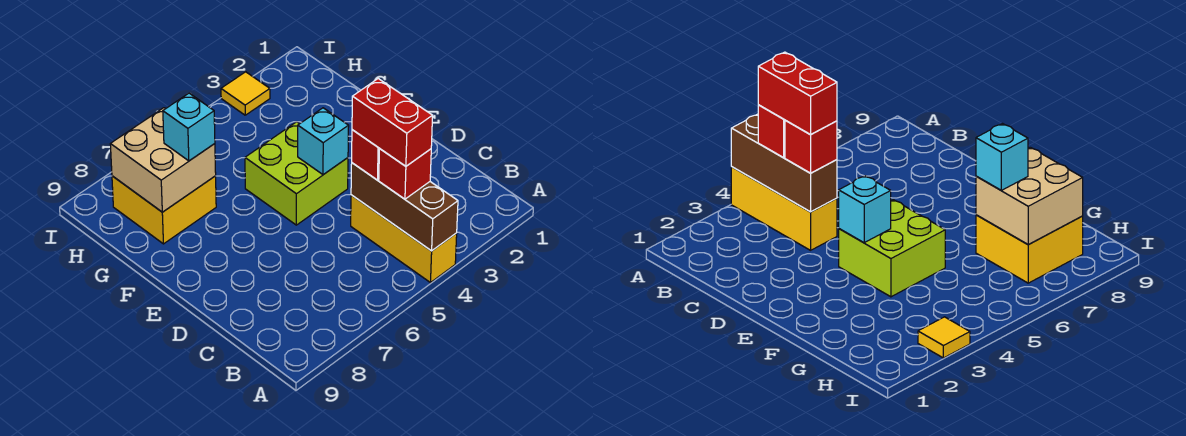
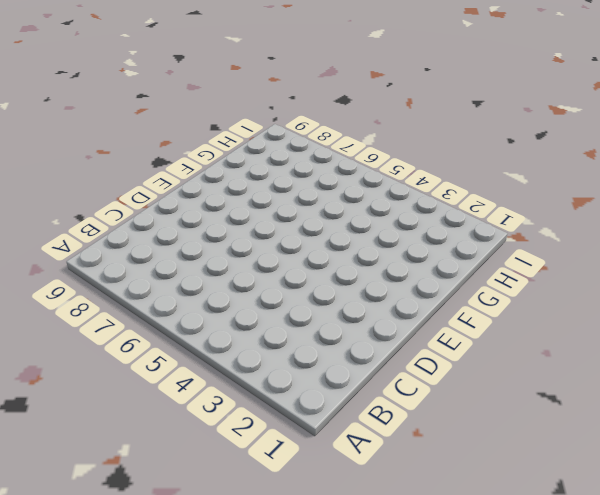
none -> yellow brick A4:C4 level 1
none -> lime brick E4:F5 level 1

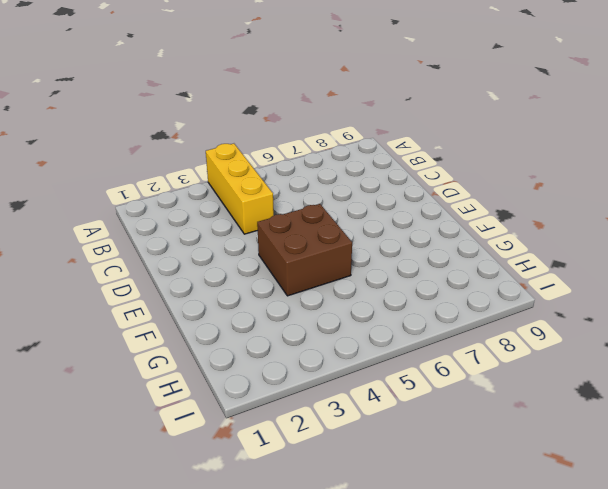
brown brick E4:F5 level 1 -> lime brick E4:F5 level 1
none -> yellow brick G7:H8 level 1
none -> yellow tile I3 level 1

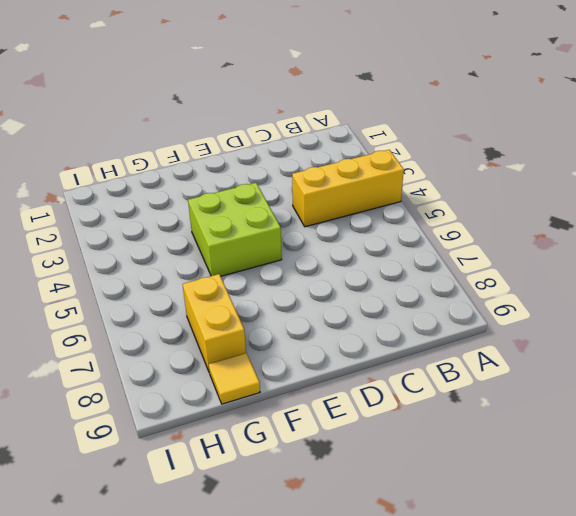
yellow brick G7:G8 level 1 -> yellow brick G7:H8 level 1
yellow tile G9 level 1 -> yellow tile I3 level 1
none -> brown brick A4:C4 level 2
none -> cyan brick E4 level 2

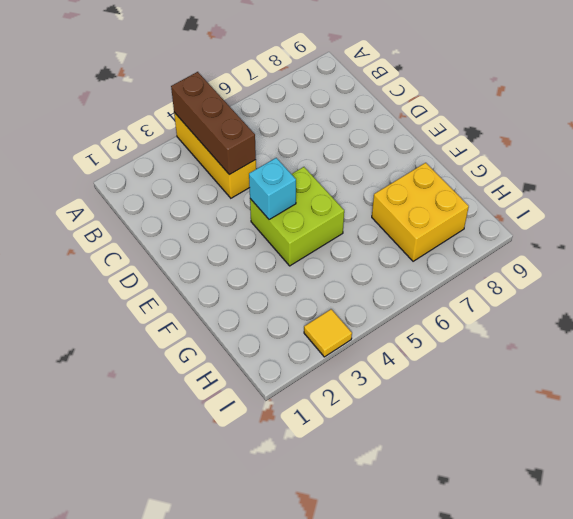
none -> tan brick G7:H8 level 2
none -> red brick B4 level 3

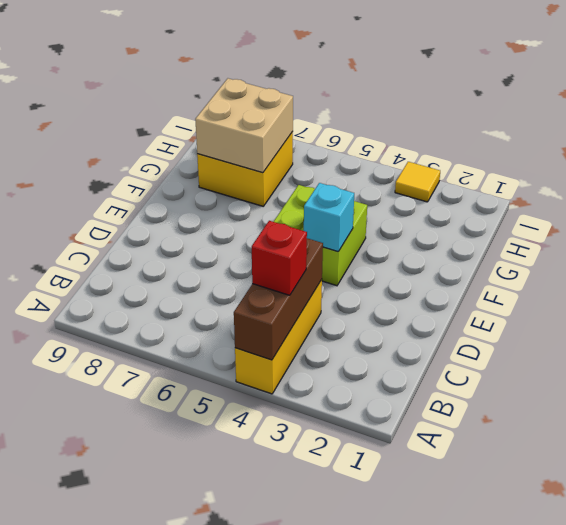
none -> red brick C4 level 3
none -> cyan brick G7 level 3

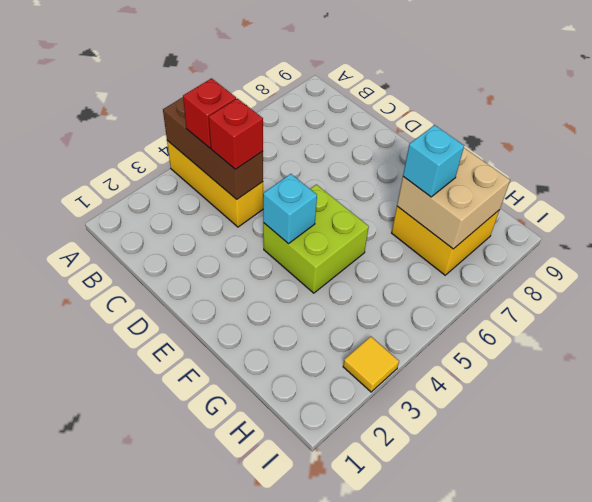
none -> red brick B4:C4 level 4

